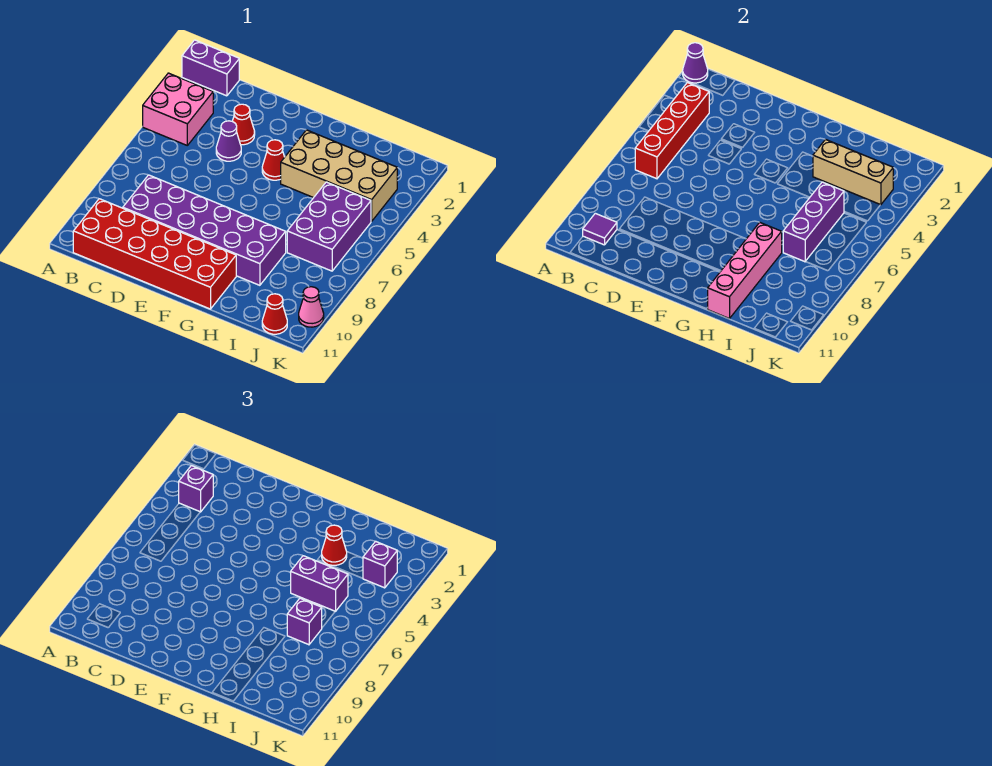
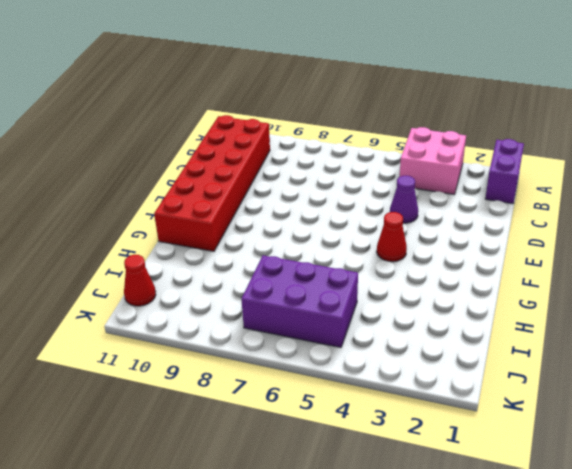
none -> purple brick C8:H9 level 1
none -> red cone D3 level 1
none -> tan brick G3:J4 level 1

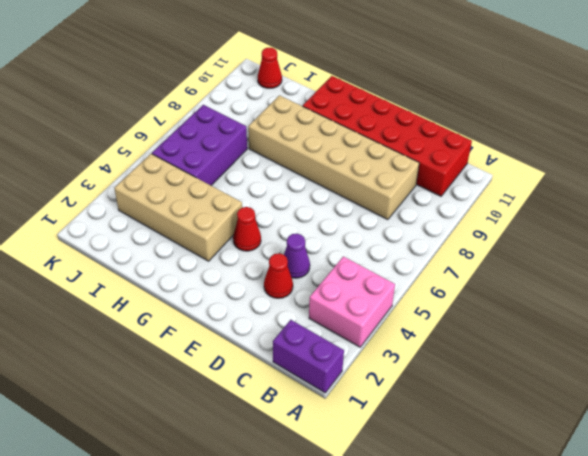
tan brick C8:H9 level 1 -> purple brick C8:H9 level 1
none -> pink cone K10 level 1
none -> purple cone A1 level 2
none -> red brick B3:B6 level 2

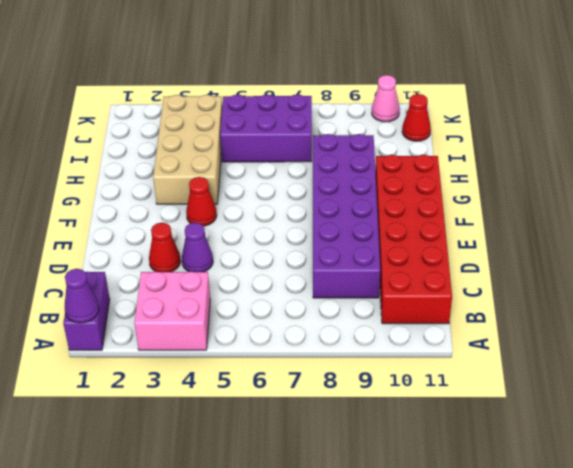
none -> red brick B3:B6 level 2
none -> purple tile B10 level 2
none -> tan brick H3:J3 level 2

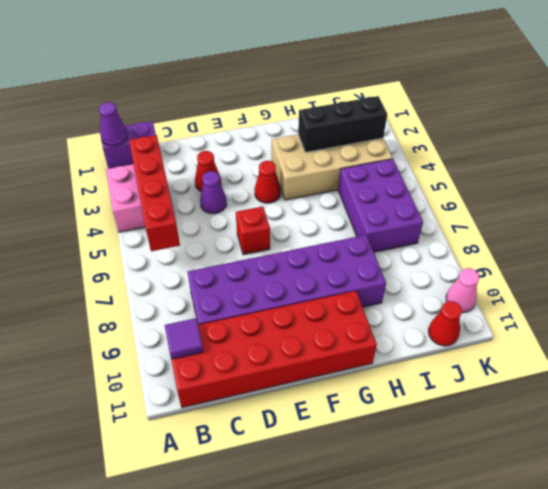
red brick E6 level 1 -> none
black brick H3:J3 level 2 -> tan brick H3:J3 level 2
none -> pink brick H8:H11 level 2
none -> purple brick I5:I7 level 2
none -> purple brick B3 level 3

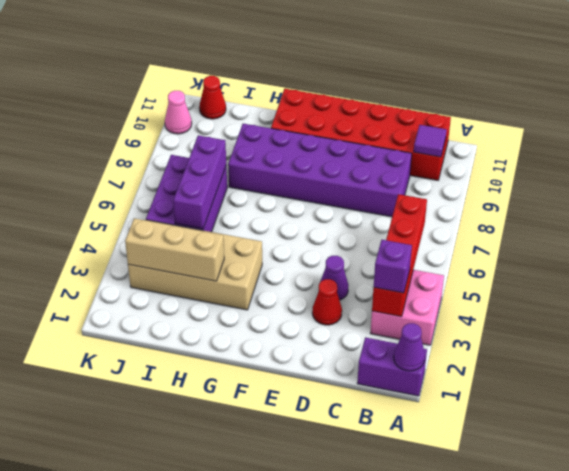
none -> red cone F4 level 1
none -> pink brick H8:H11 level 2
none -> red cone H3 level 3

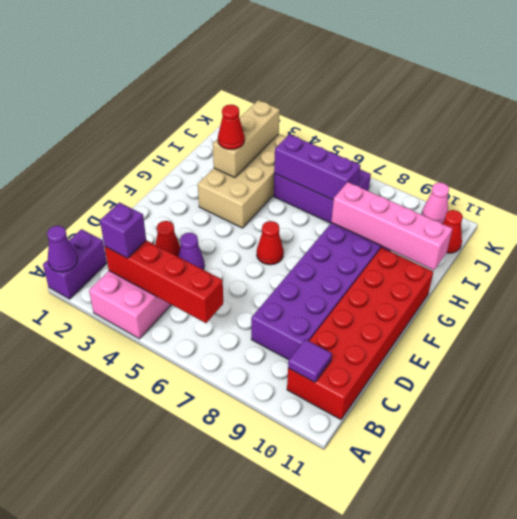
red cone F6 level 1 -> red cone F4 level 1
none -> purple brick H5:I5 level 3
none -> purple brick I7 level 3
none -> purple brick J3 level 3

